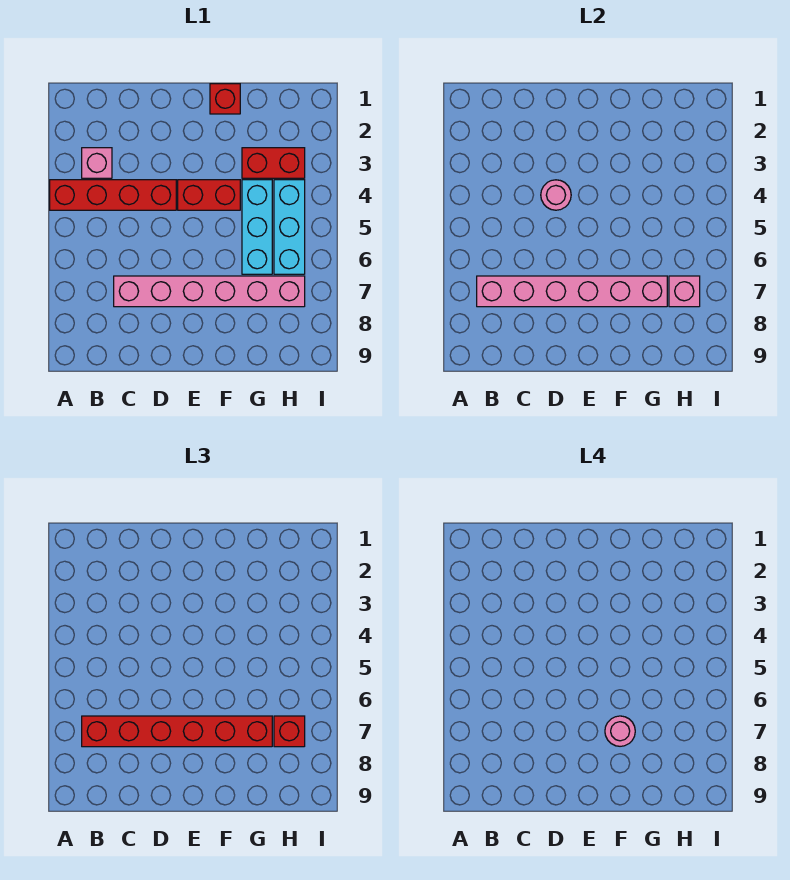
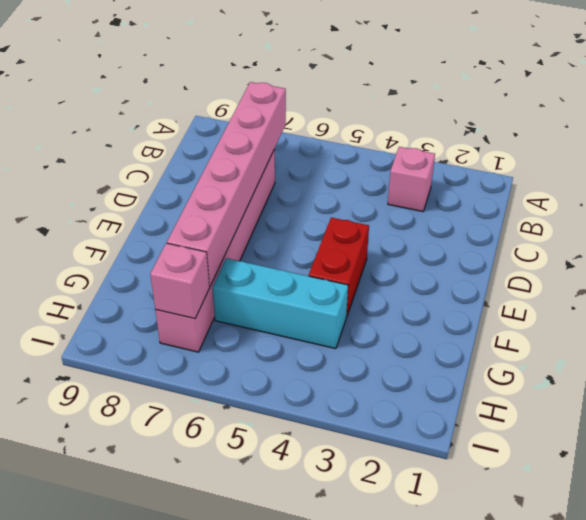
none -> red brick A4:D4 level 1
none -> red brick F1 level 1
none -> red brick G3:H3 level 1

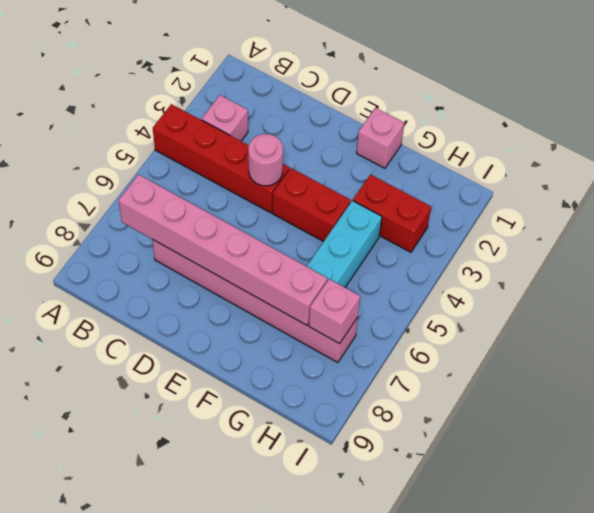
pink brick F1 level 1 -> red brick F1 level 1
none -> cyan brick H4:H6 level 1
none -> red brick B7:G7 level 3
none -> red brick H7 level 3

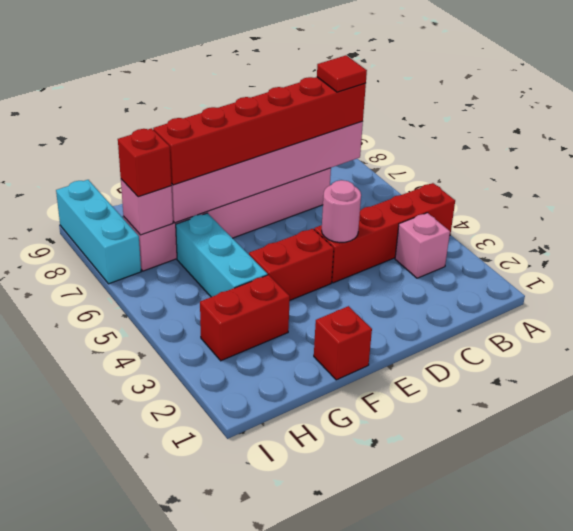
red tile B7 level 4 -> none
cyan brick I7:I9 level 1 -> cyan brick H4:H6 level 1
none -> pink round brick F7 level 4

